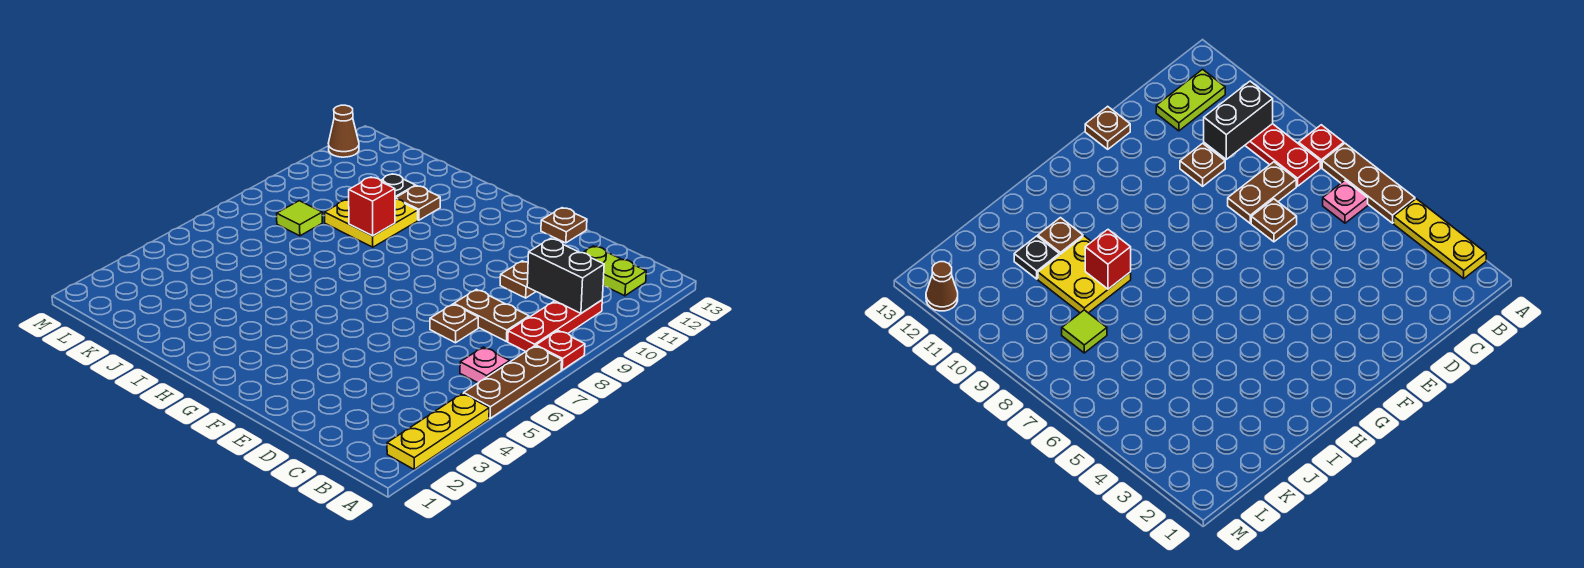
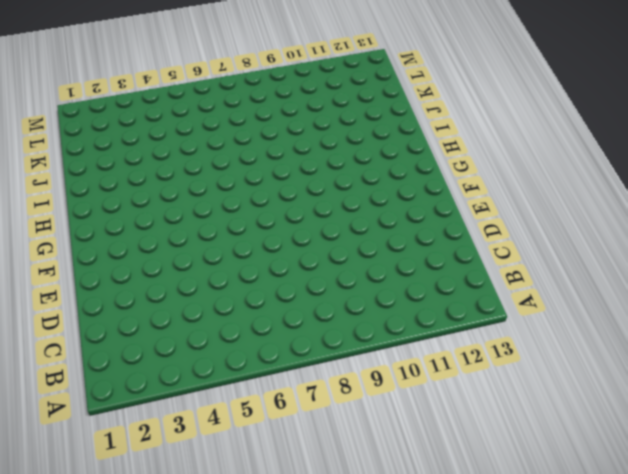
none -> yellow plate A2:A4 level 1
none -> brown plate A5:A7 level 1
none -> red plate A8 level 1

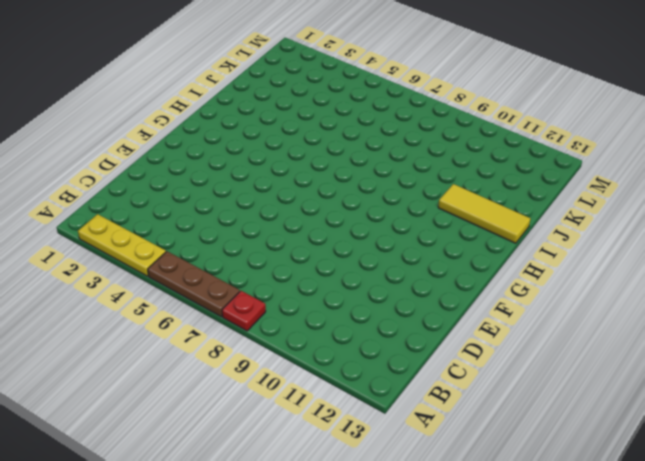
yellow tile I11:I13 level 1 -> brown plate I11 level 1
none -> pink plate B6 level 1
none -> red plate B8:B10 level 1
none -> lime plate B12:C12 level 1

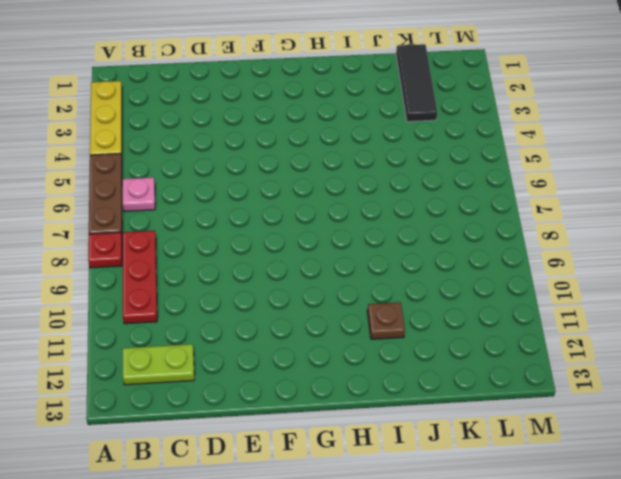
black tile K1:K3 level 1 -> none
none -> brown plate C8:D8 level 1
none -> brown plate D7 level 1
none -> brown plate D10 level 1

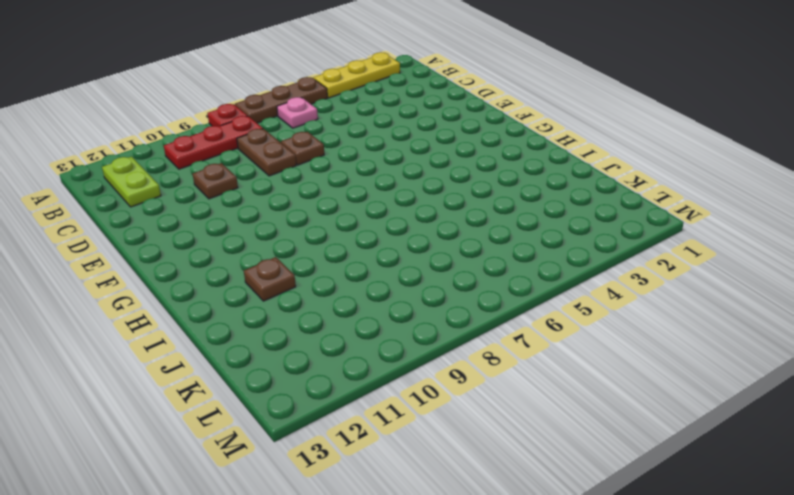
none -> brown plate E13 level 1
none -> yellow plate I9:J10 level 1
none -> black plate J11 level 1

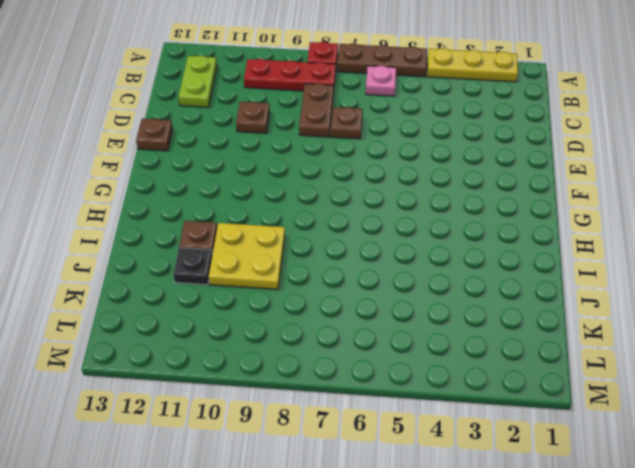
none -> lime tile K8 level 1
none -> brown cone M12 level 1
none -> black brick B10:C10 level 2

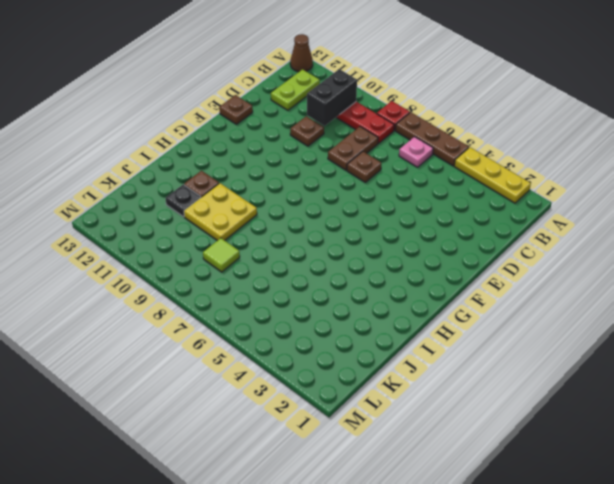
brown cone A13 level 1 -> brown cone M12 level 1
none -> red brick I9 level 2

